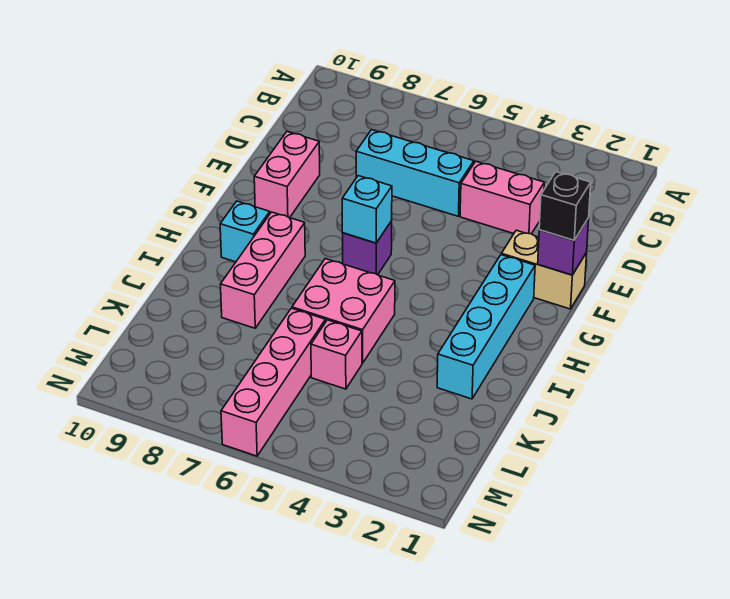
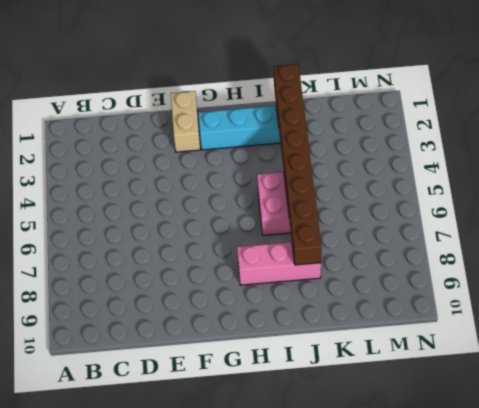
brown brick J1:J8 level 2 -> none
none -> pink brick D3:D4 level 1
none -> cyan brick D5:D7 level 1
none -> pink brick E9:F9 level 1

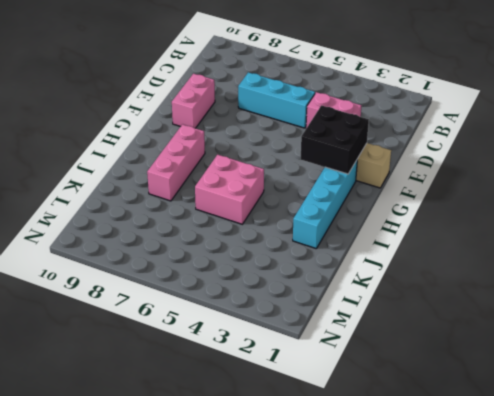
black brick F2:G3 level 2 -> none
none -> purple brick G6 level 1
none -> cyan brick H9 level 1
none -> pink brick K5 level 1

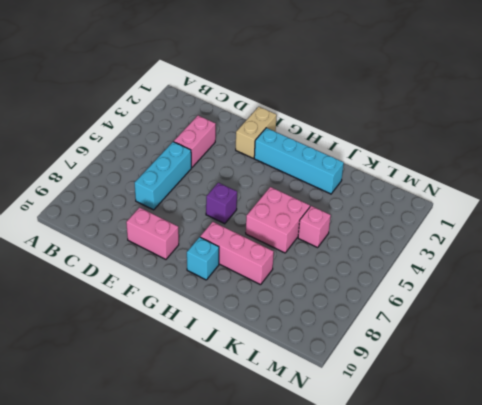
none -> pink brick K6:N6 level 1
none -> purple brick F1 level 2
none -> cyan brick G6 level 2

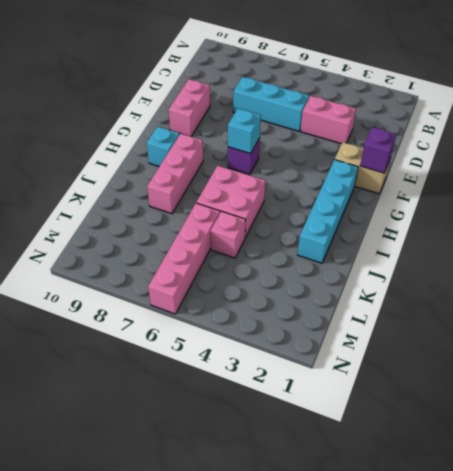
none -> black brick F1 level 3

